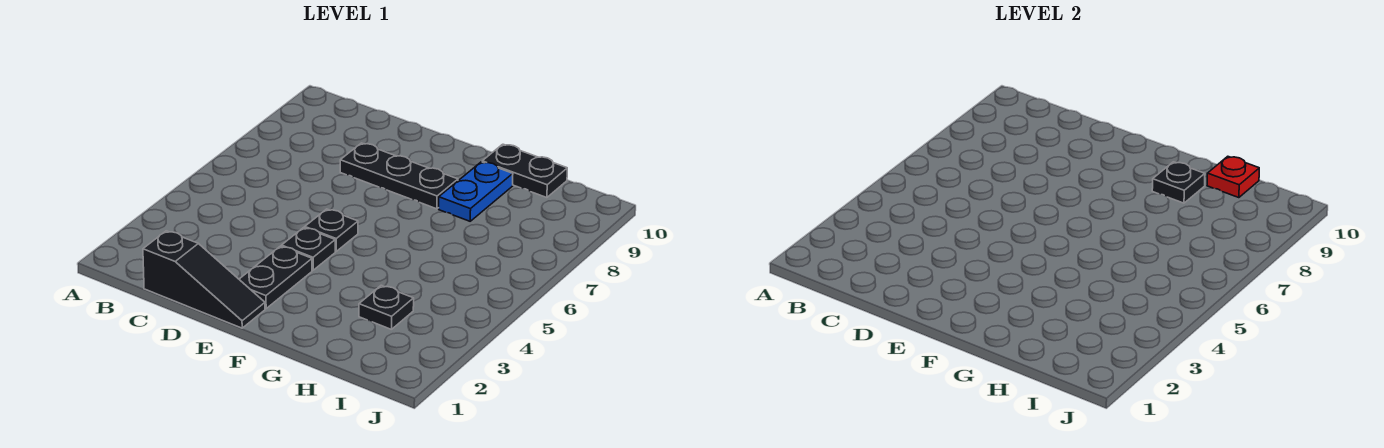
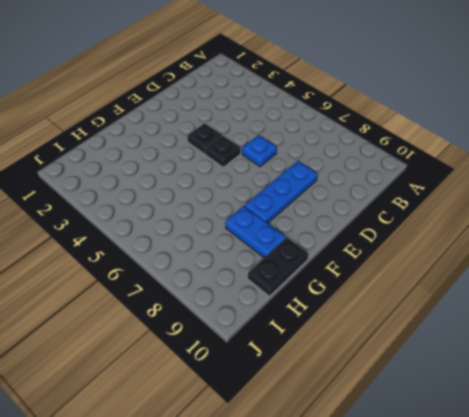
blue plate D6 level 1 -> none
blue plate D8:F8 level 1 -> black plate D8:F8 level 1
none -> black slope C1:E1 level 1 top C
none -> black plate E2:E3 level 1

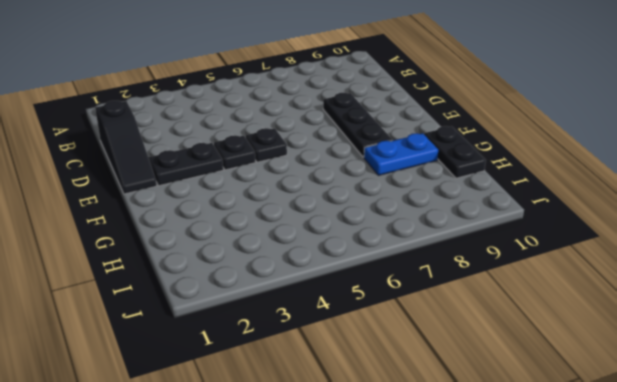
none -> black plate H3 level 1
none -> black plate G9 level 2

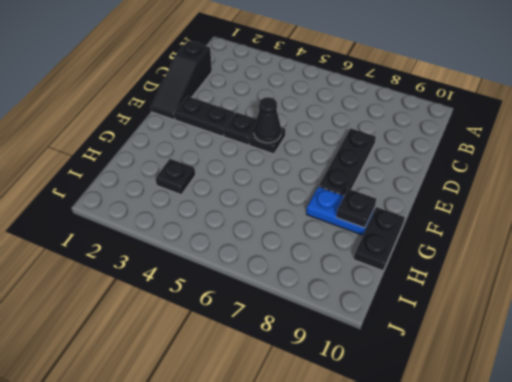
black cone E5 level 2 -> none
none -> red plate H10 level 2

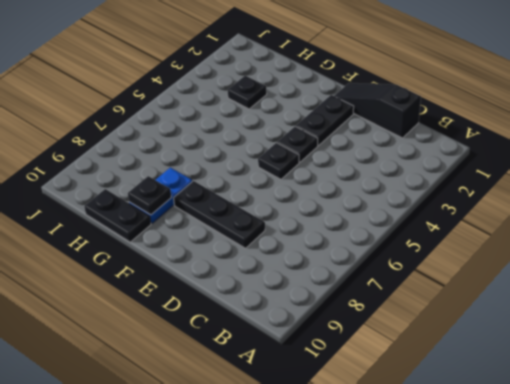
none -> red plate H10 level 2

